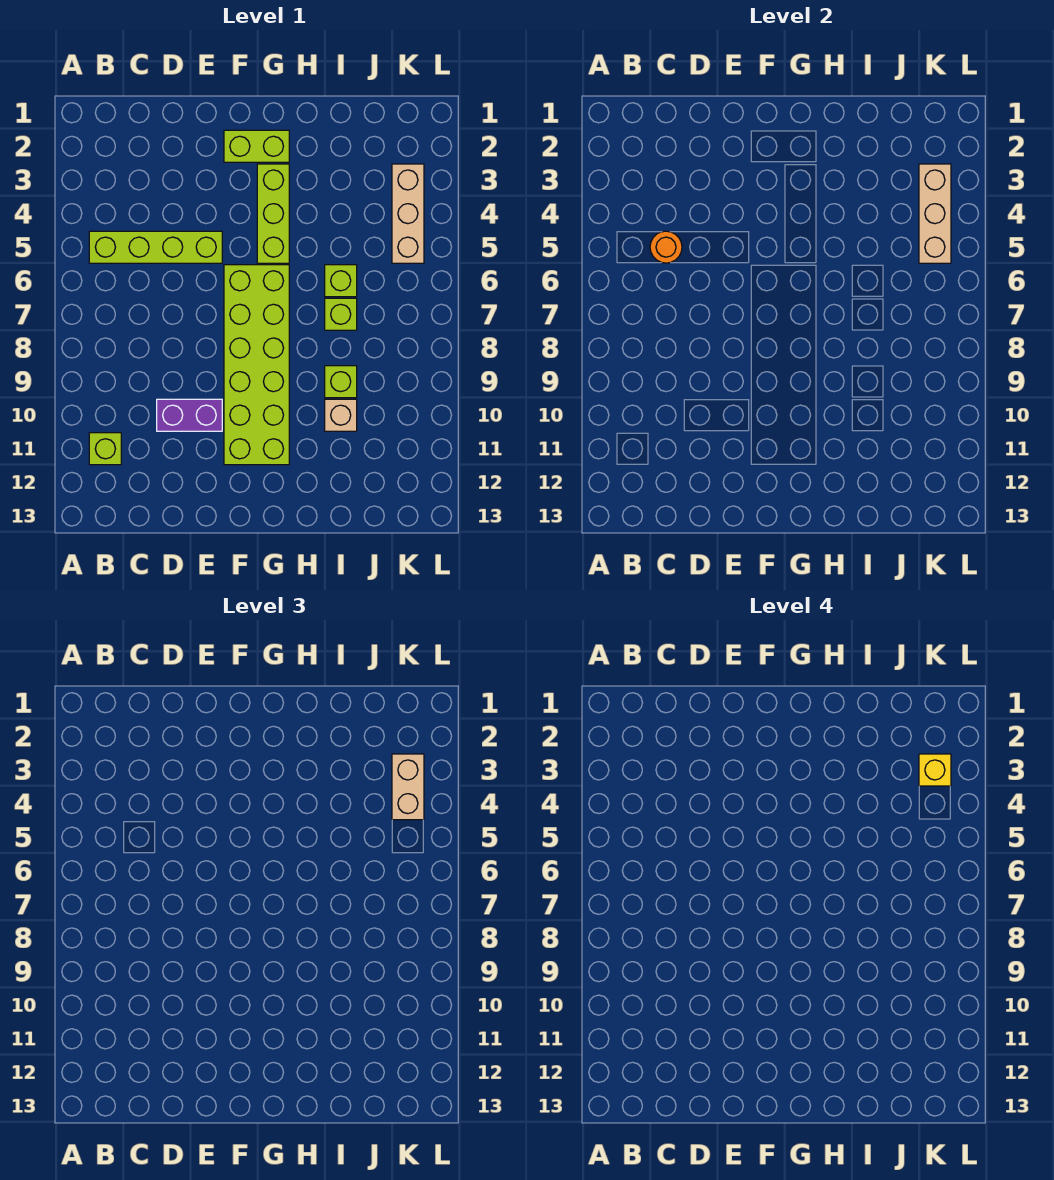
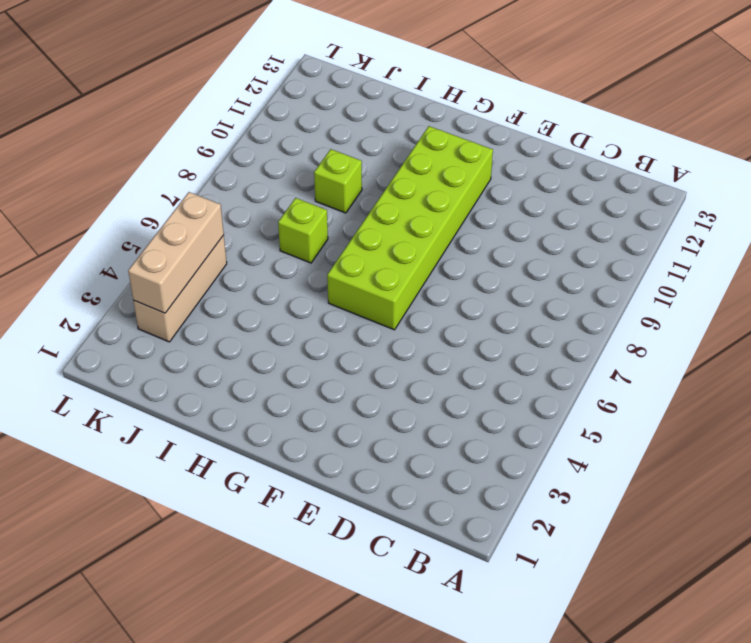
none -> lime brick B5:E5 level 1
none -> lime brick B11 level 1
none -> purple brick D10:E10 level 1

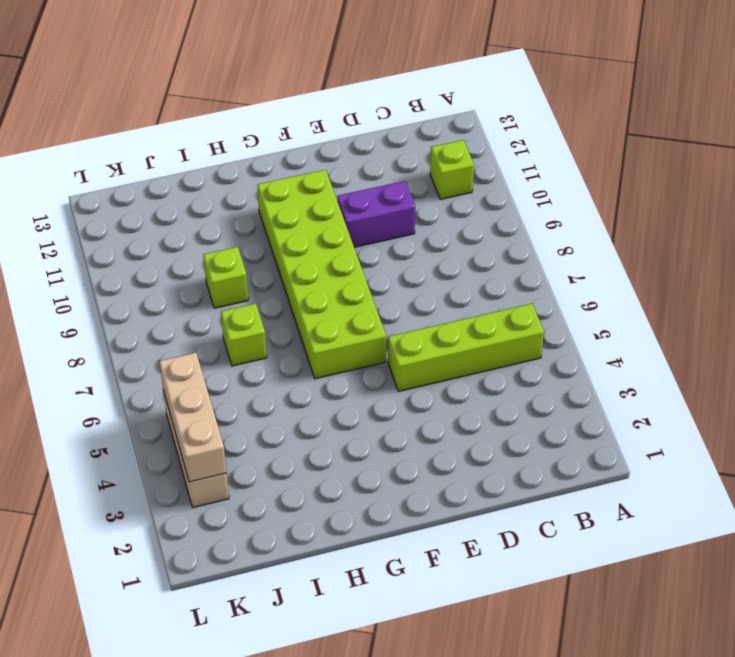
none -> lime brick F2:G2 level 1
none -> lime brick G3:G5 level 1
none -> lime brick I6 level 1

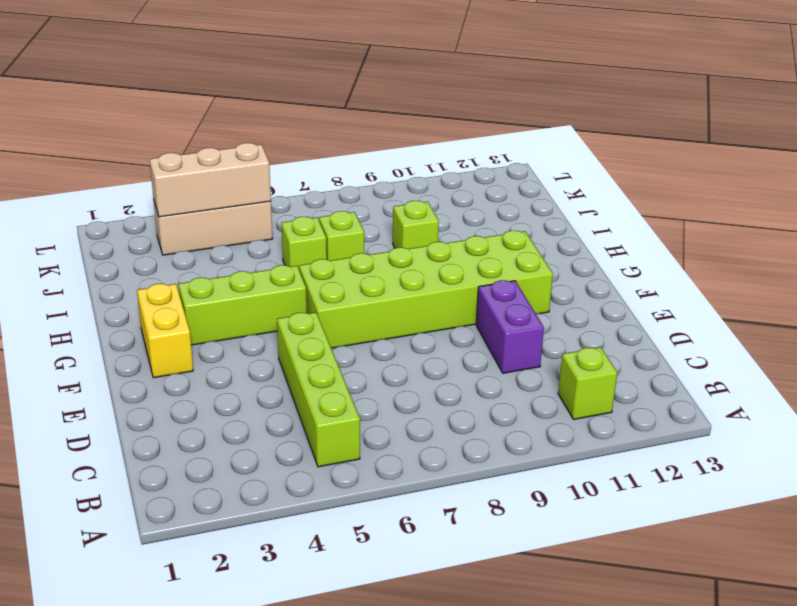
yellow brick F2:G2 level 1 -> lime brick F2:G2 level 1
none -> tan brick I10 level 1
none -> orange round brick C5 level 2
none -> tan brick K3:K4 level 3

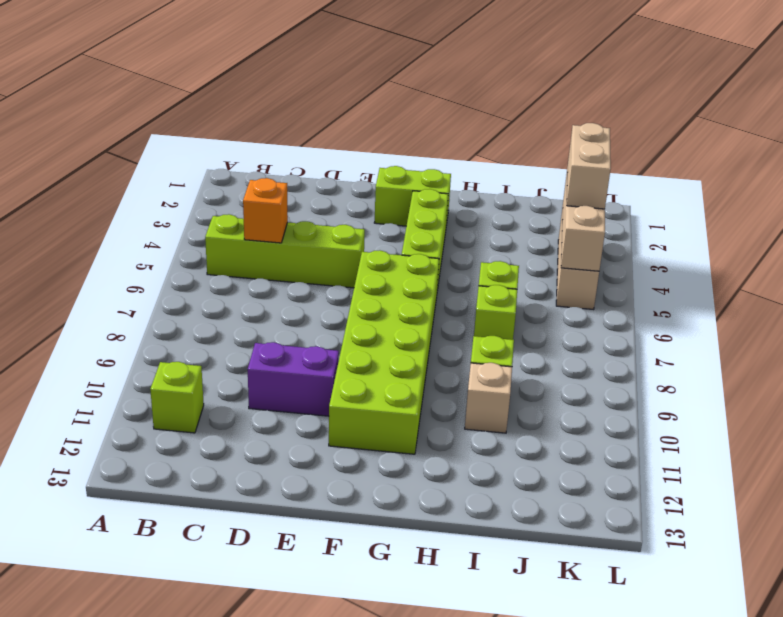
orange brick C5 level 2 -> orange round brick C5 level 2
none -> yellow brick K3 level 4

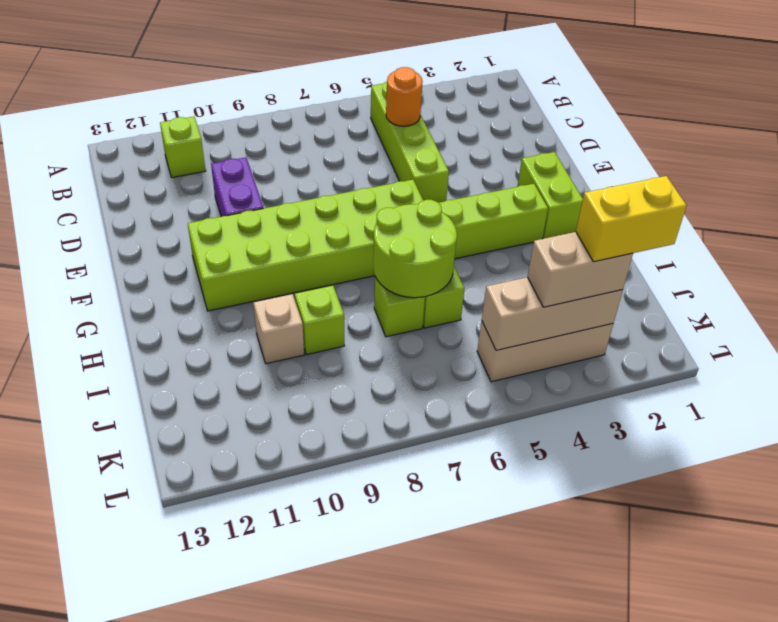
lime round brick H6:I7 level 2 -> none
yellow brick K2:K3 level 4 -> yellow brick K3 level 4

